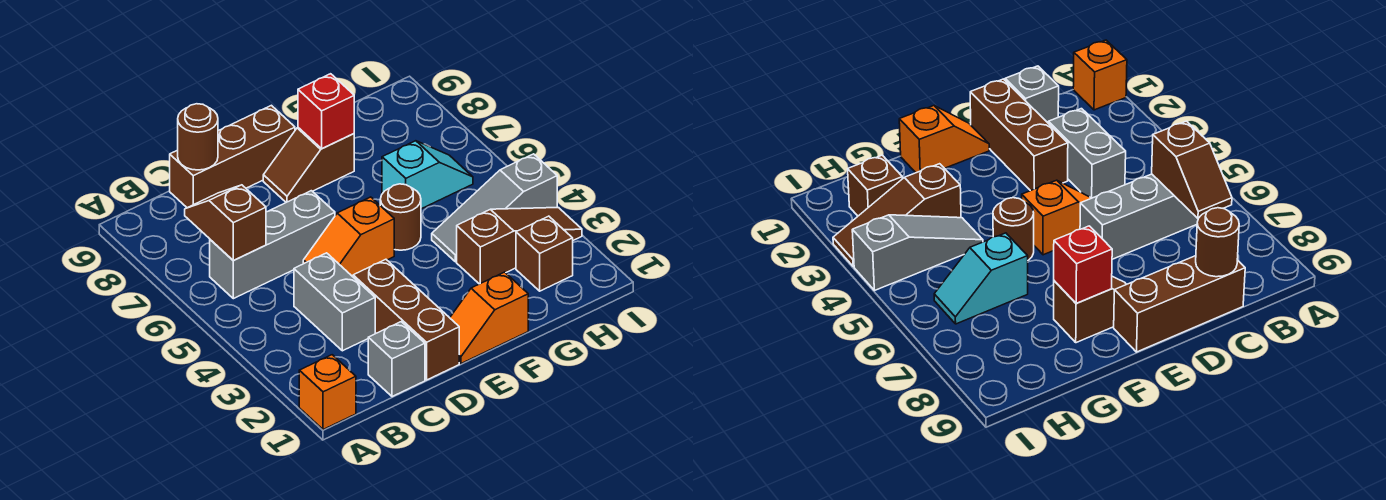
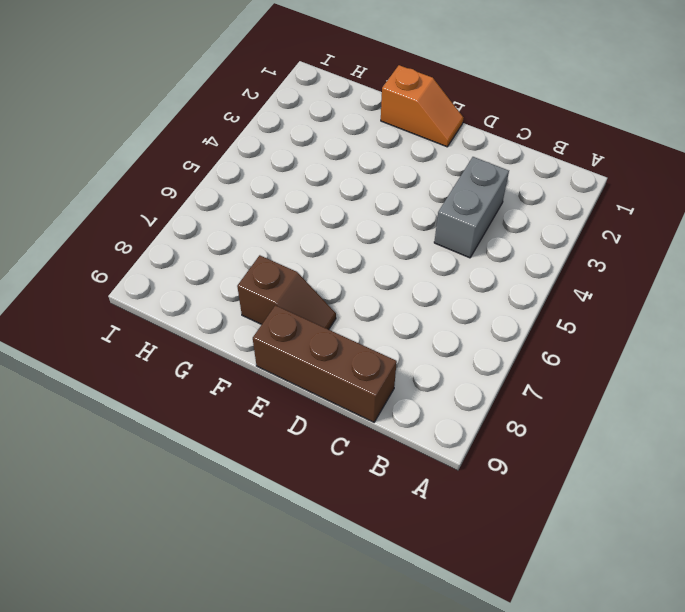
none -> orange brick A1 level 1
none -> grey brick B6:D6 level 1
none -> grey brick C1 level 1

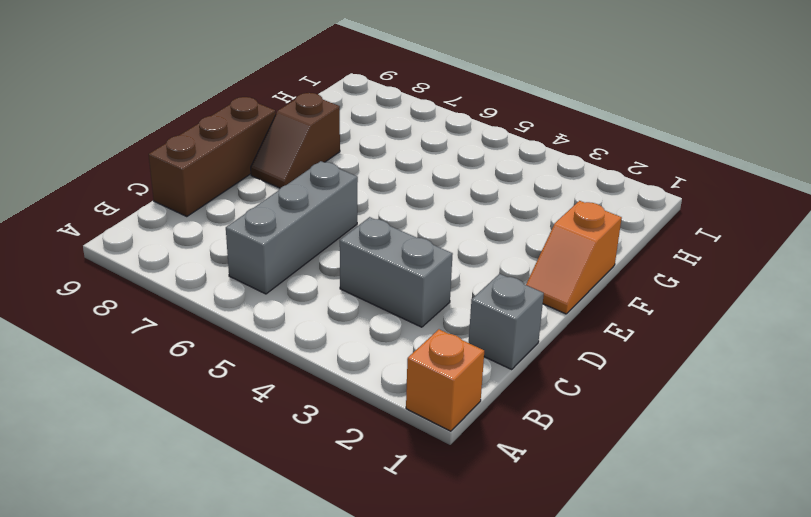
none -> brown brick D1:D3 level 1
none -> orange slope D5:E5 level 1 top E
none -> brown round brick F5 level 1

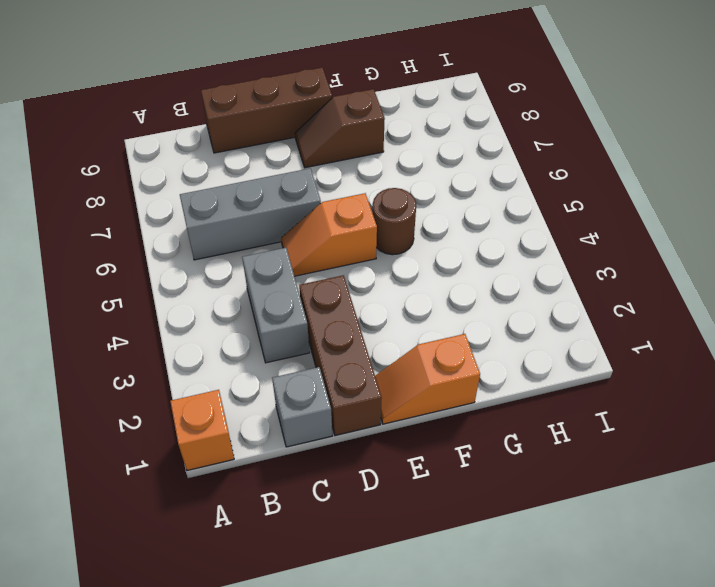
none -> brown slope G3:I3 level 1 top G
none -> grey slope G4:I4 level 1 top I
none -> cyan slope G6:H6 level 1 top G

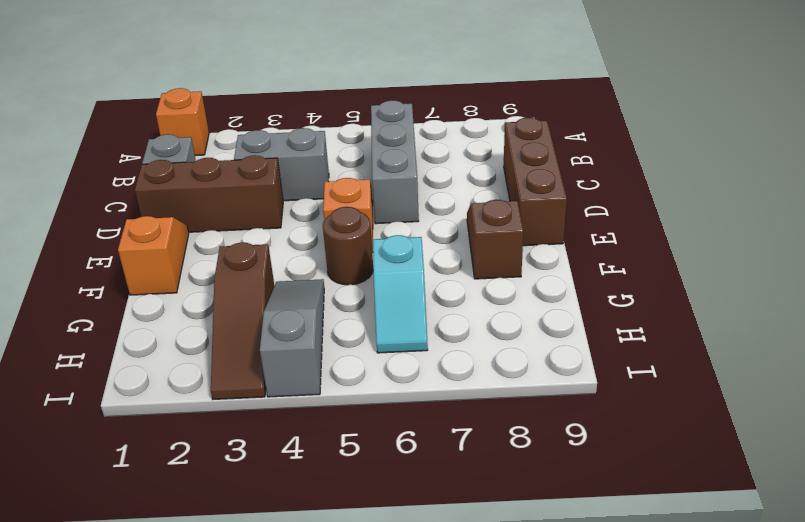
none -> brown brick H2 level 1
none -> brown slope B6:B7 level 2 top 6
none -> brown round brick C9 level 2

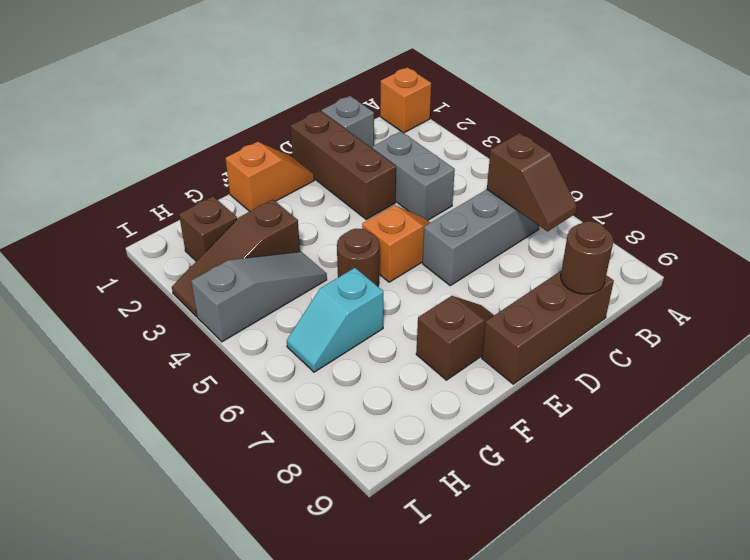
none -> red brick F8 level 2

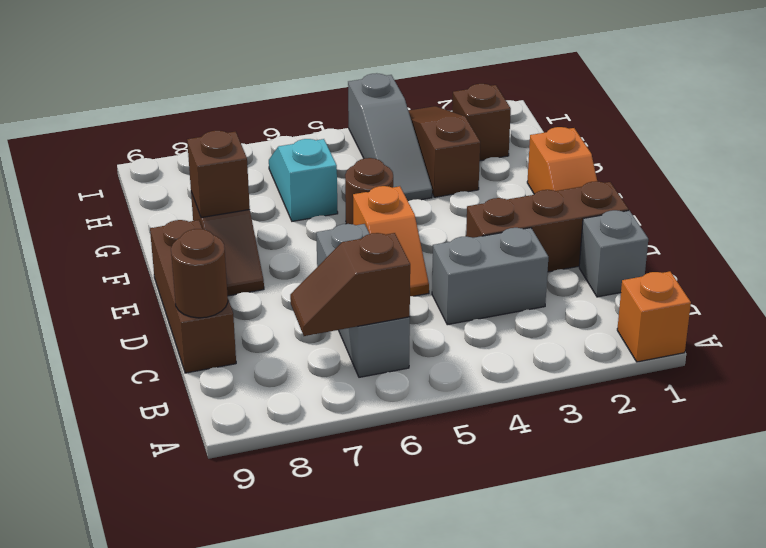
brown brick F8 level 2 -> red brick F8 level 2

